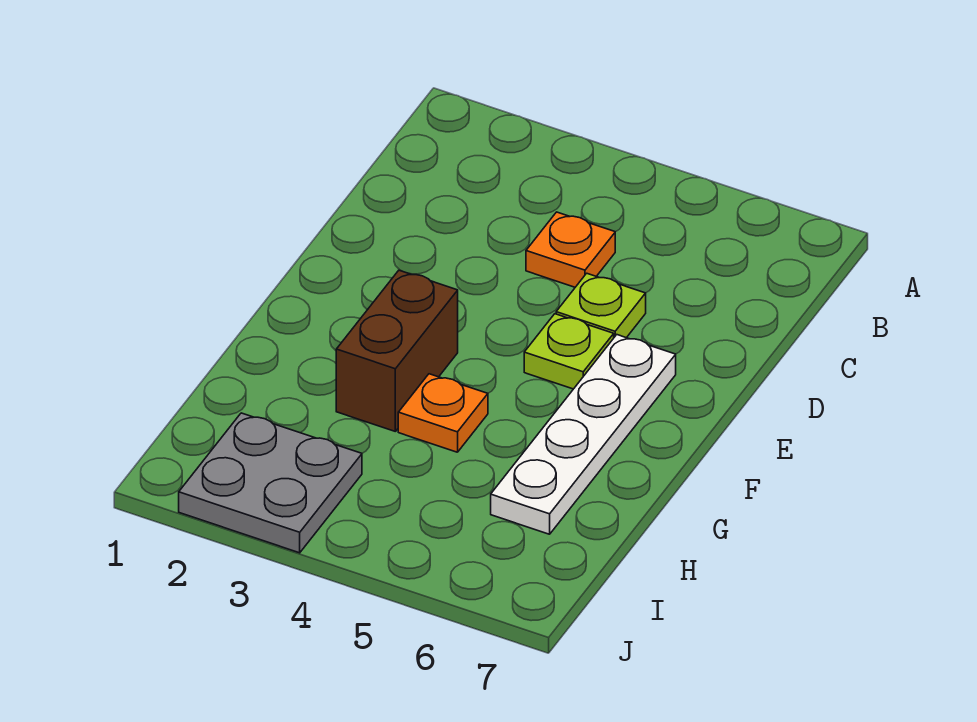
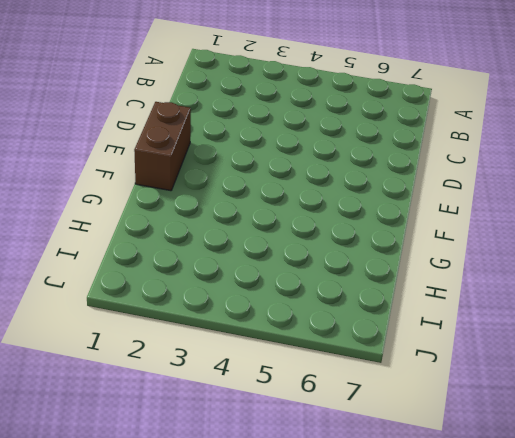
brown brick E1:F1 level 1 -> brown brick F3:G3 level 1
none -> orange plate C4 level 1
none -> lime plate D5 level 1

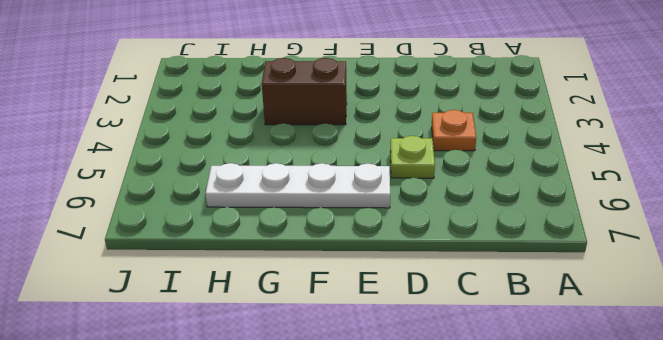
none -> lime plate E5 level 1
none -> orange plate G4 level 1

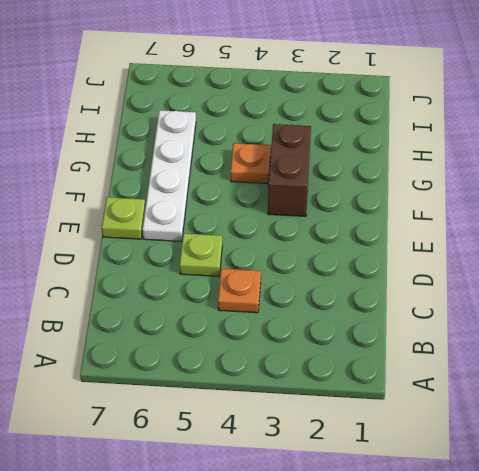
lime plate E7 level 1 -> lime plate E5 level 1
none -> grey plate I2:J3 level 1

